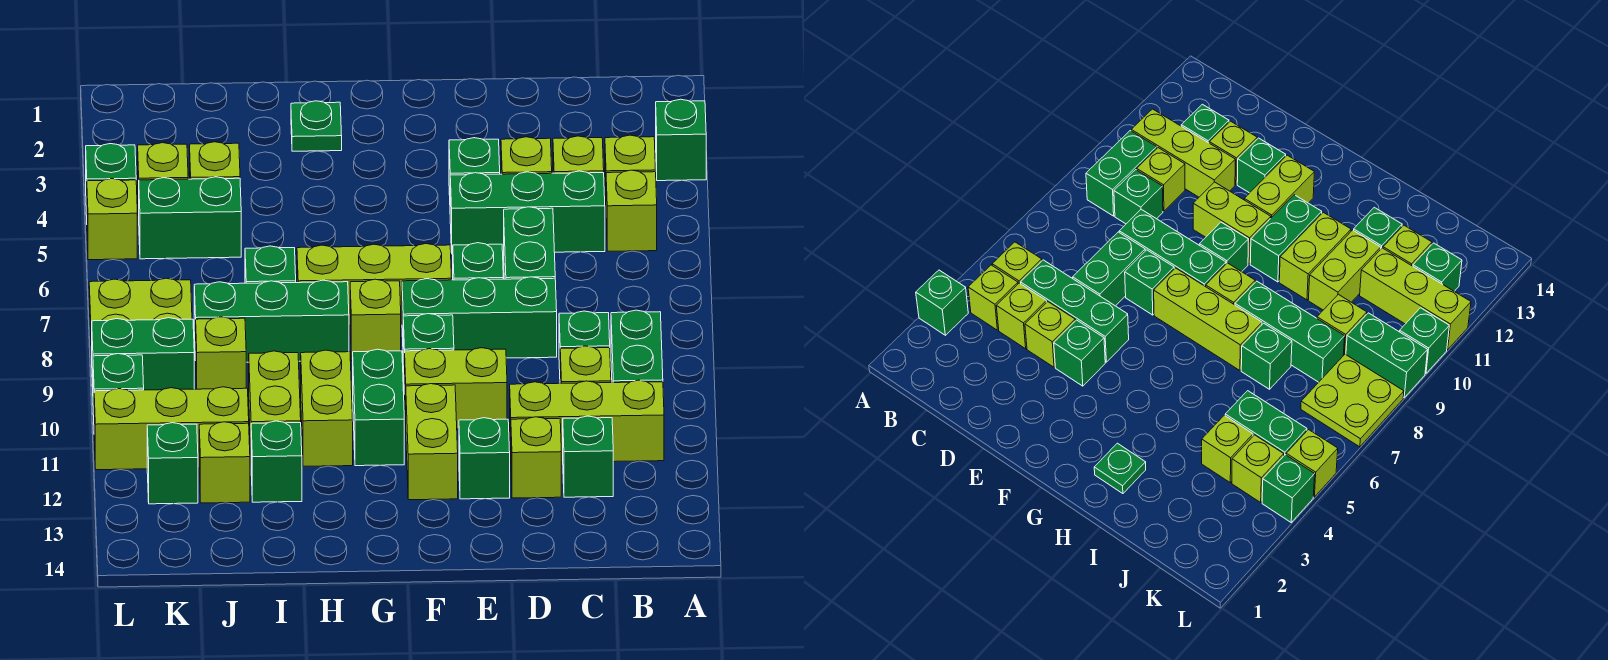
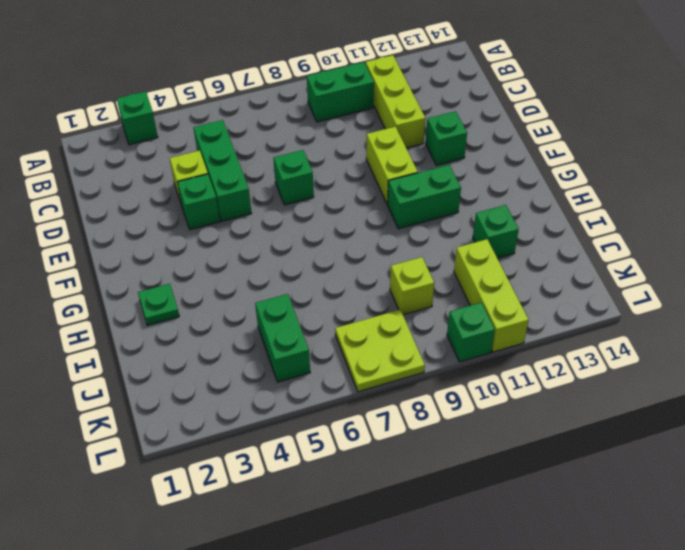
none -> lime brick B4 level 1
none -> lime brick B5 level 1
none -> lime brick C4 level 1
none -> green brick C9 level 1

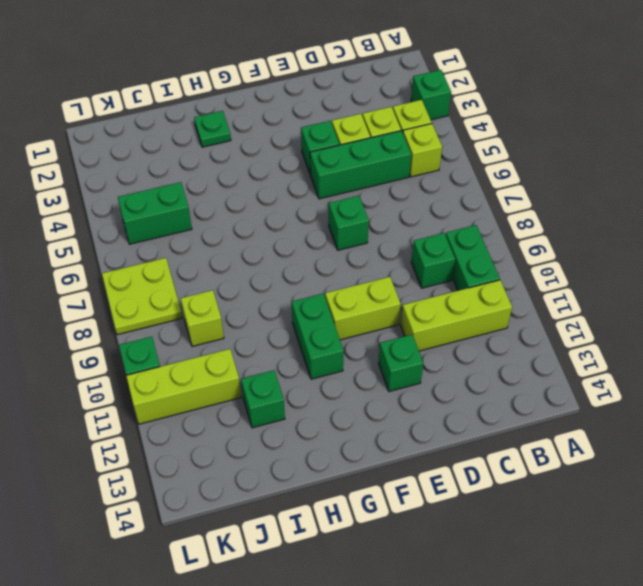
none -> lime brick C10 level 1
none -> green brick C12 level 1
none -> green brick D6:D7 level 1
none -> green brick D8:F8 level 1

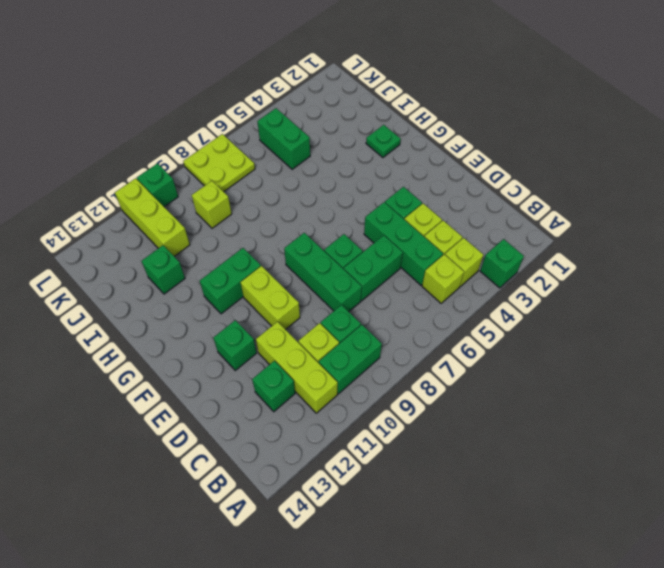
none -> lime brick D12 level 1
none -> lime brick F7:H7 level 1
none -> green brick F9 level 1
none -> lime brick F11:F12 level 1

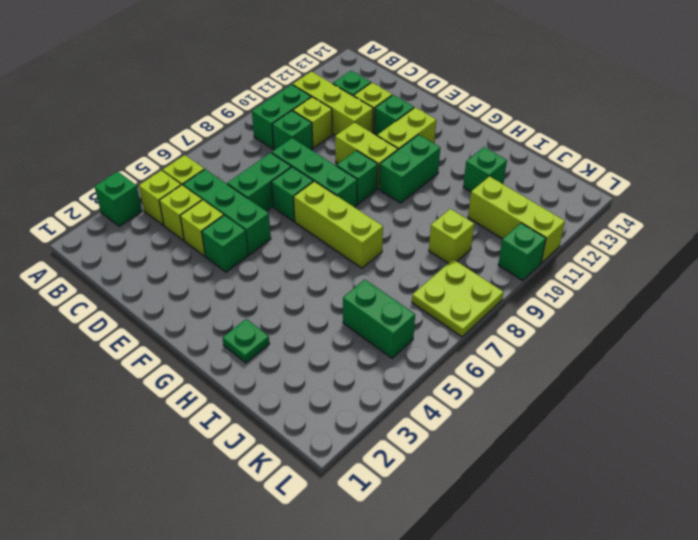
none -> lime brick G8 level 1
none -> green brick H8:J8 level 1
none -> lime brick H10:H11 level 1
none -> green brick I7 level 1

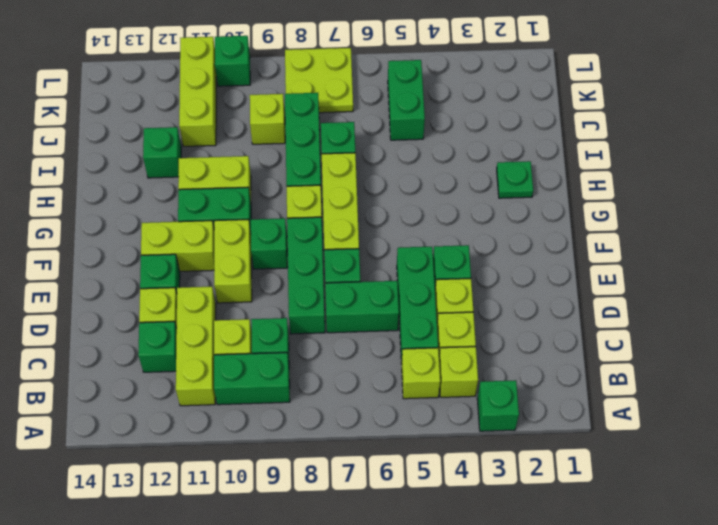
none -> lime brick I10:I11 level 1
none -> lime brick J4 level 1
none -> lime brick J12 level 1
none -> lime brick K4 level 1

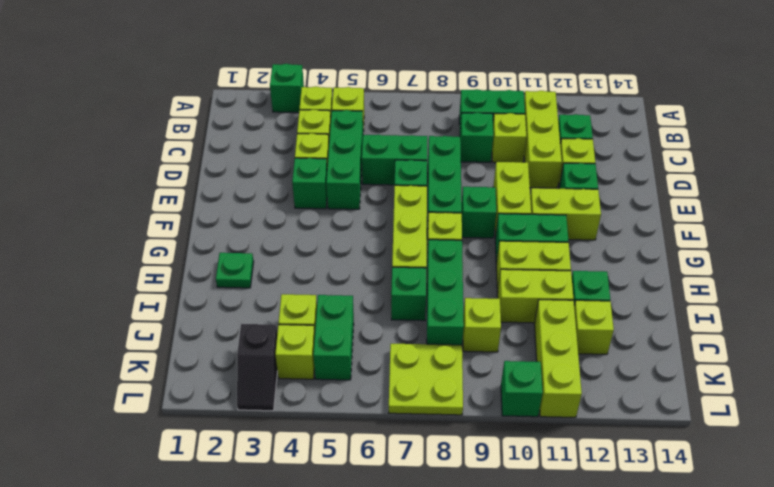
black slope K3:L3 level 1 top K -> none
none -> green brick K9:L9 level 1
none -> green brick K12 level 1
none -> green brick L4 level 1
none -> lime brick L5 level 1

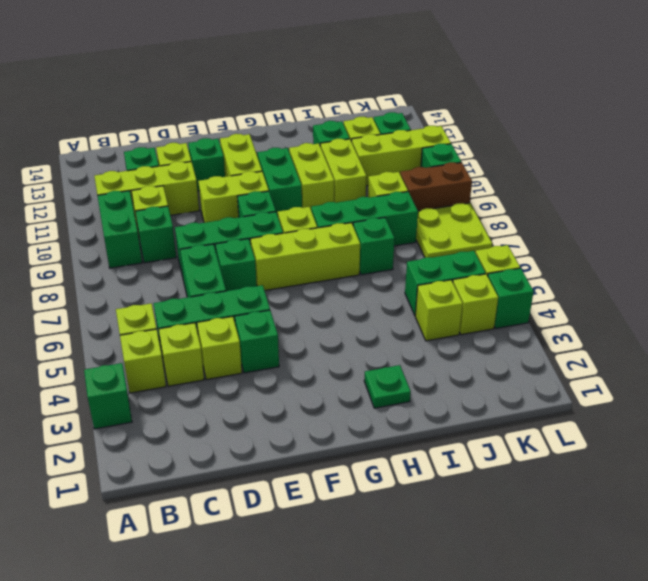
brown brick K9:L9 level 1 -> green brick K9:L9 level 1

